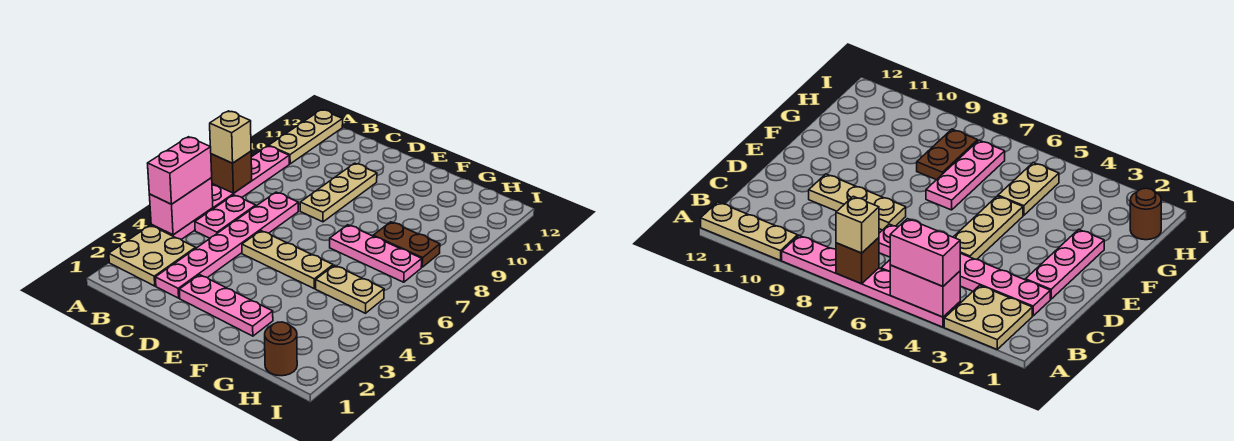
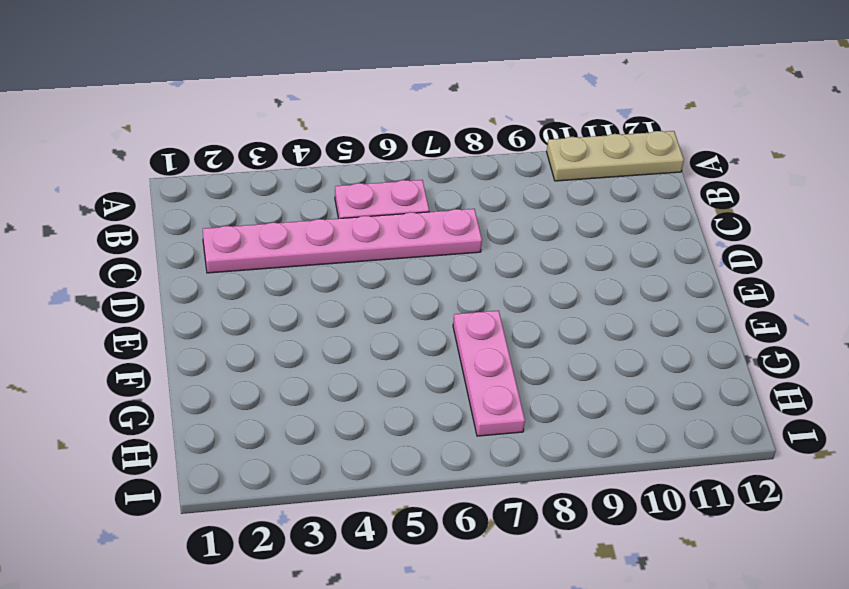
none -> tan plate A2:B3 level 1
none -> pink plate A4:A9 level 1
none -> pink plate D2:F2 level 1

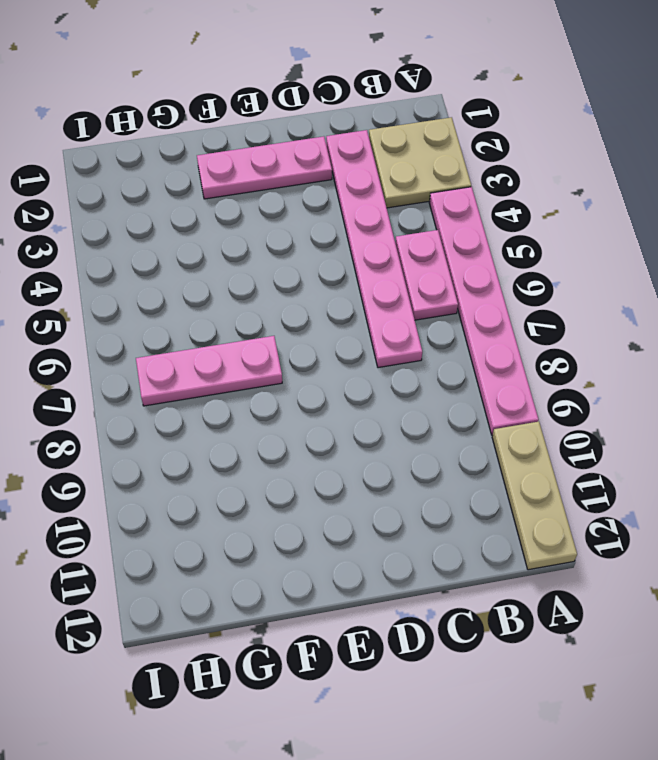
none -> tan plate D5:F5 level 1
none -> tan plate D8:D10 level 1
none -> tan plate G5:H5 level 1

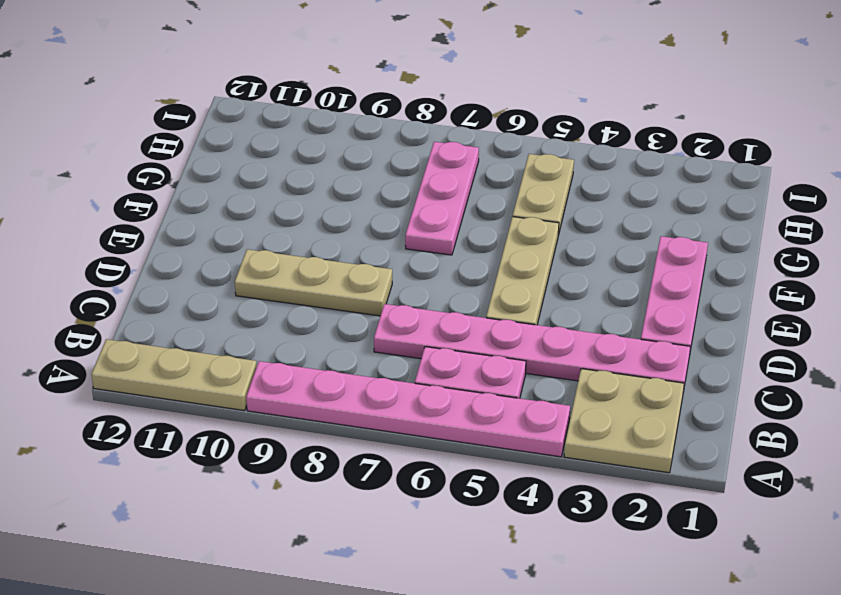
none -> brown plate G8:H8 level 1
none -> brown round brick H1 level 1
none -> pink brick A4:A5 level 2

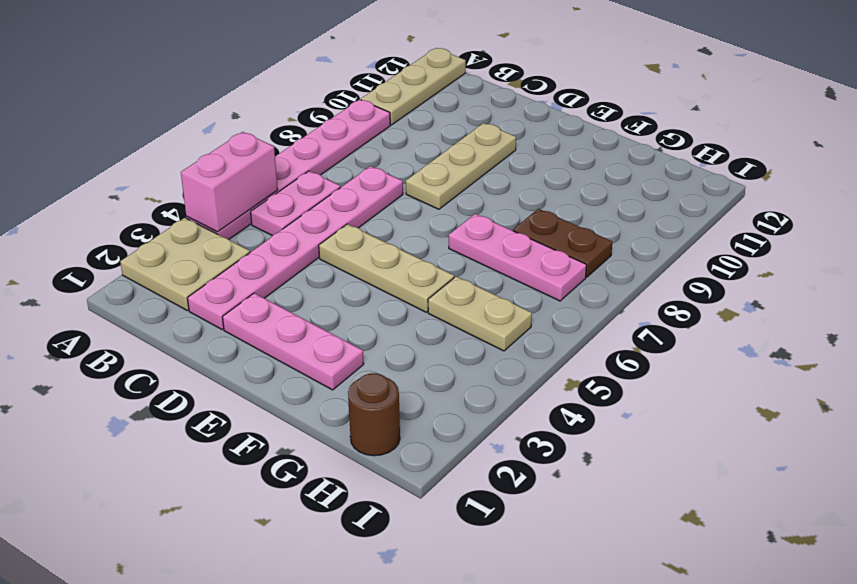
none -> brown brick A7 level 2
none -> pink brick A4:A5 level 3
none -> tan brick A7 level 3

